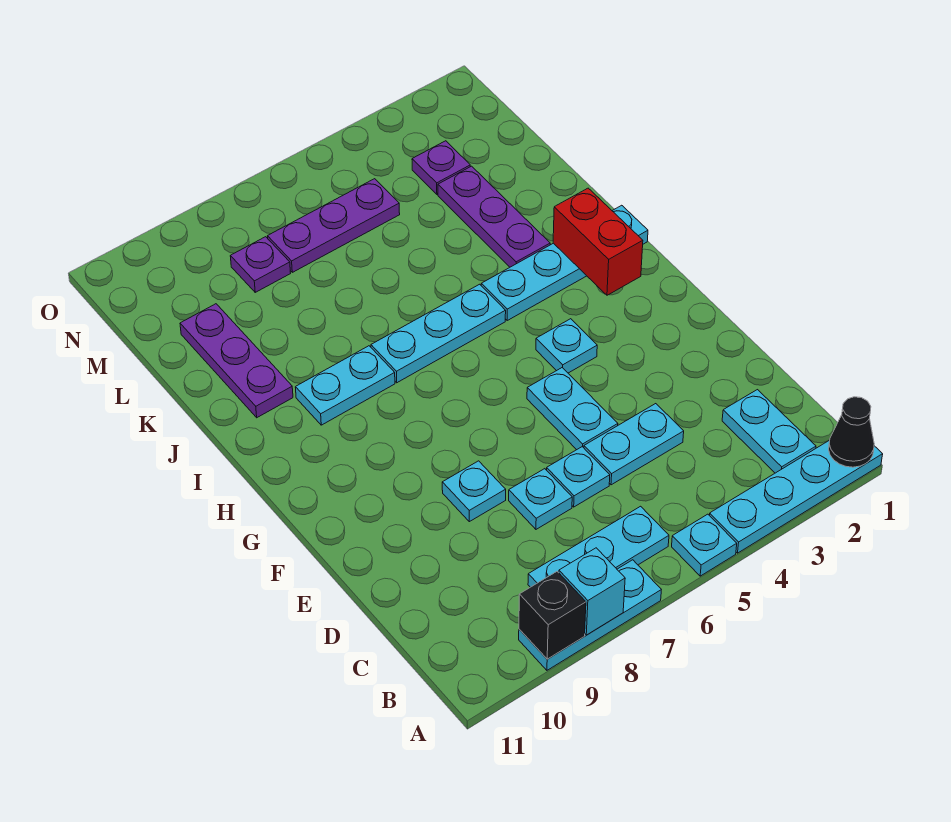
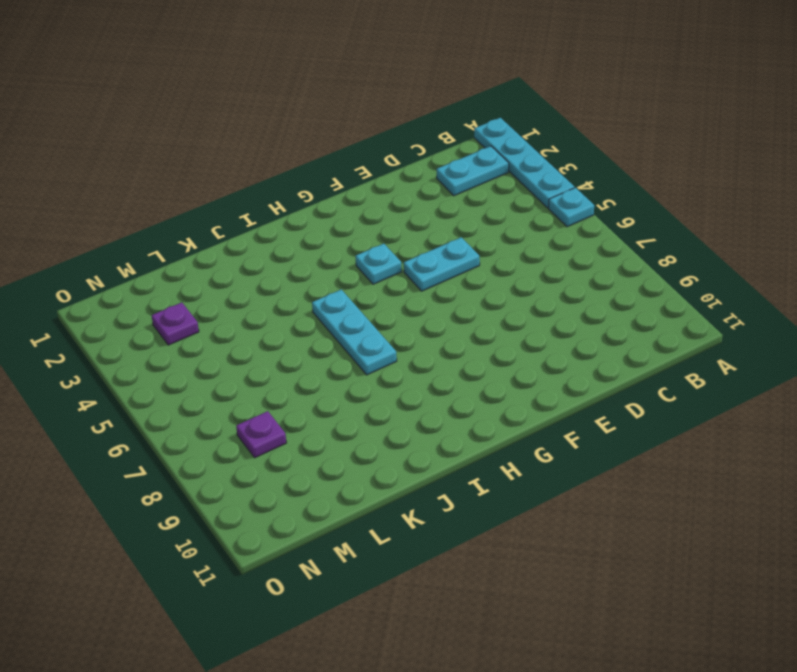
none -> cyan plate A7:A9 level 1
none -> cyan plate B6:B8 level 1
none -> cyan plate D4:D5 level 1

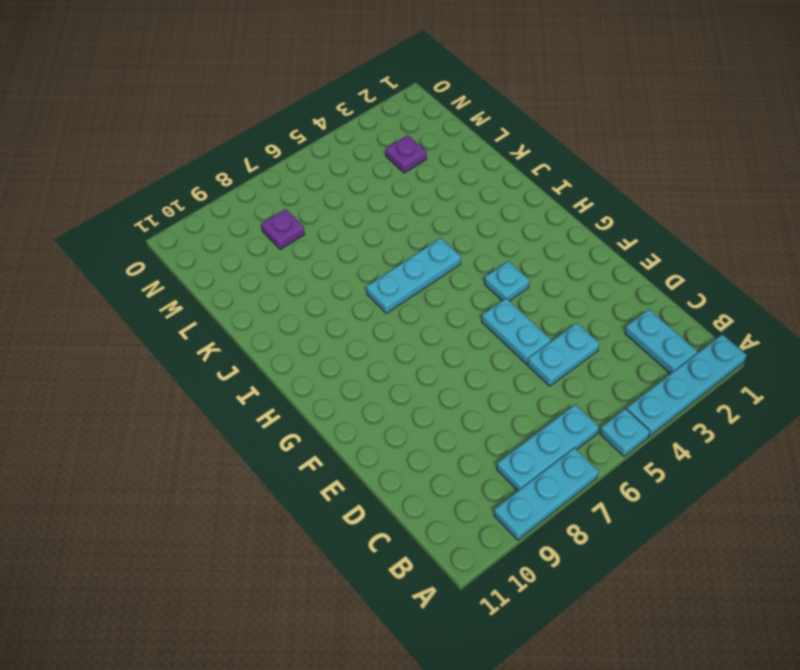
none -> cyan plate D6 level 1
none -> cyan plate D7 level 1
none -> cyan plate E8 level 1

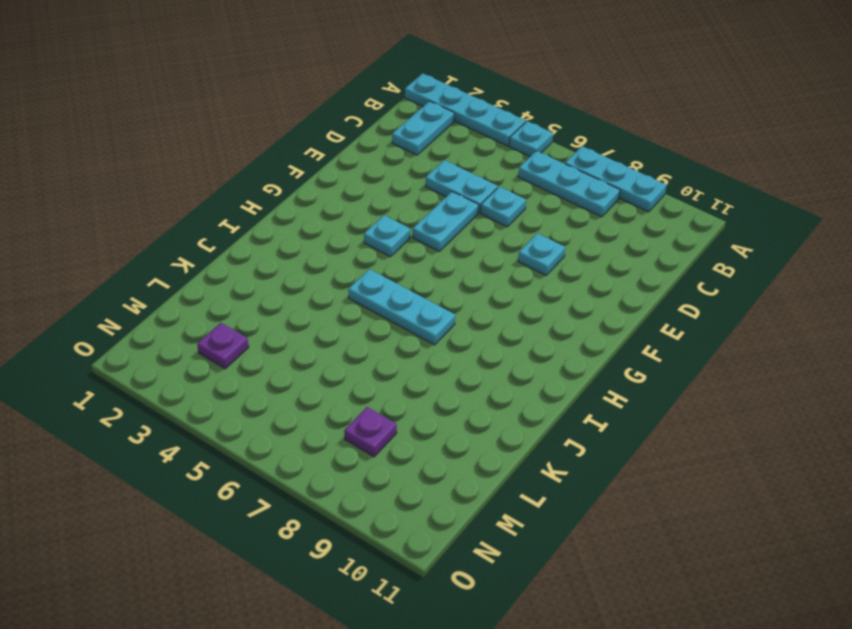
none -> cyan plate D7 level 1
none -> cyan plate I1:I4 level 1
none -> cyan plate I8:I9 level 1

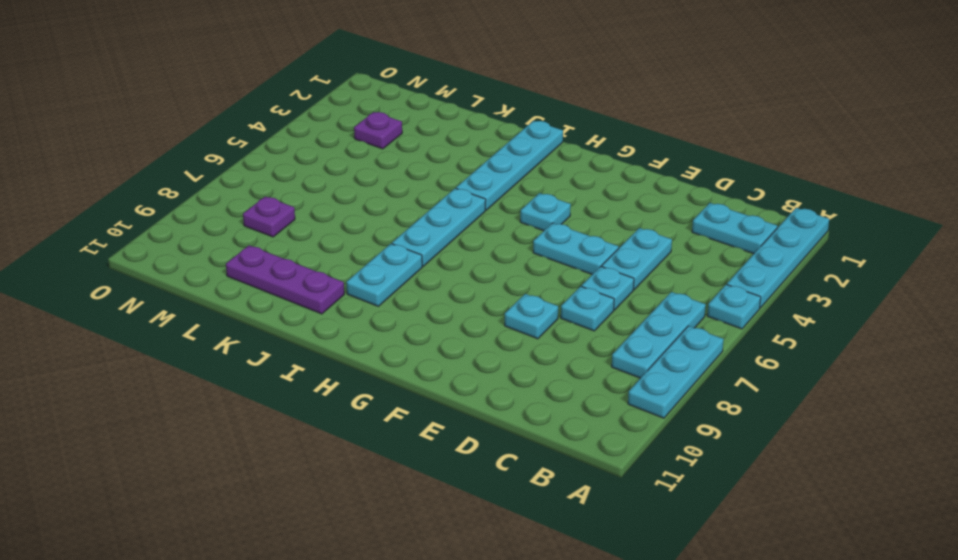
none -> purple plate J3:L3 level 1
none -> purple plate M5:M7 level 1
none -> black cone A1 level 2

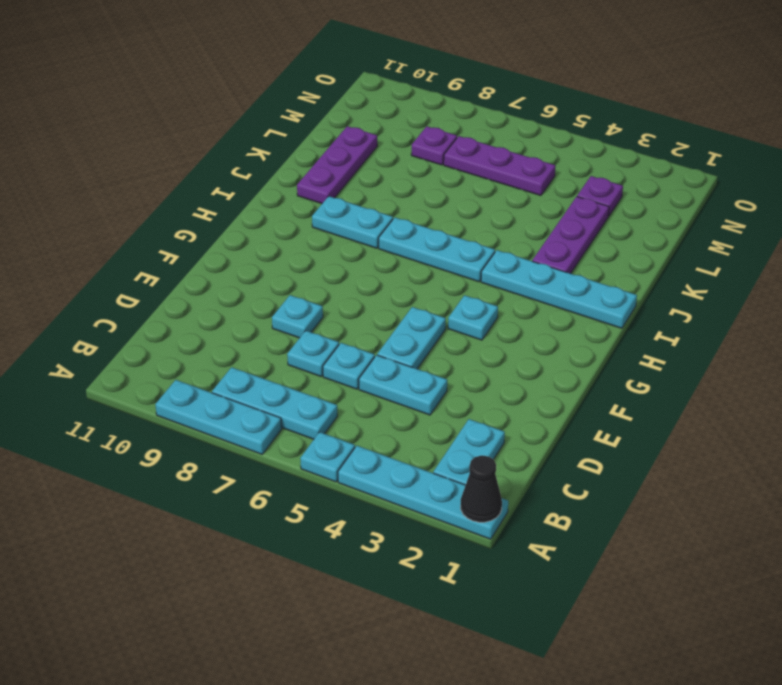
none -> cyan brick A8 level 2
none -> black brick A9 level 2
none -> red brick H2:I2 level 2

